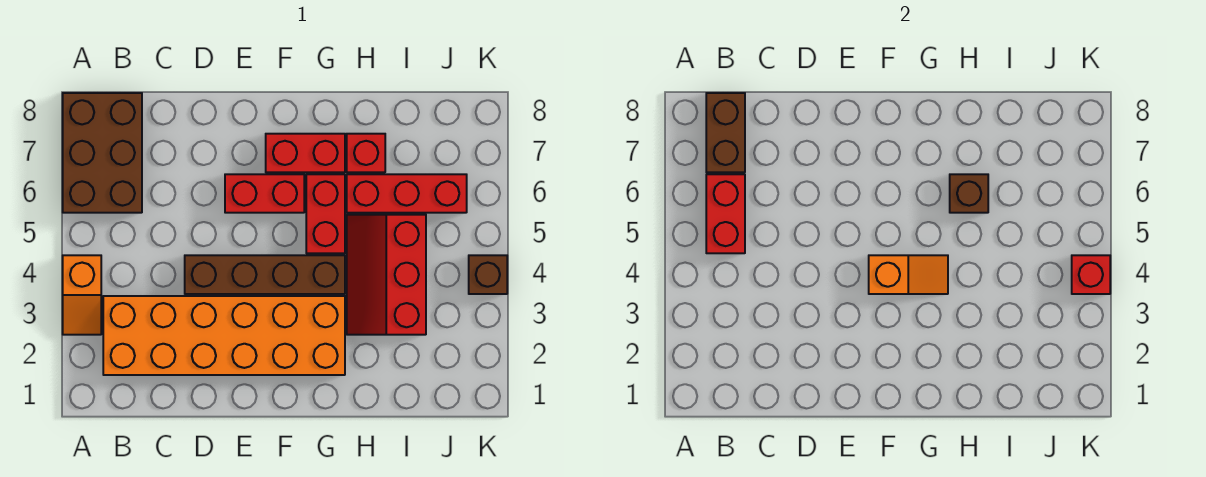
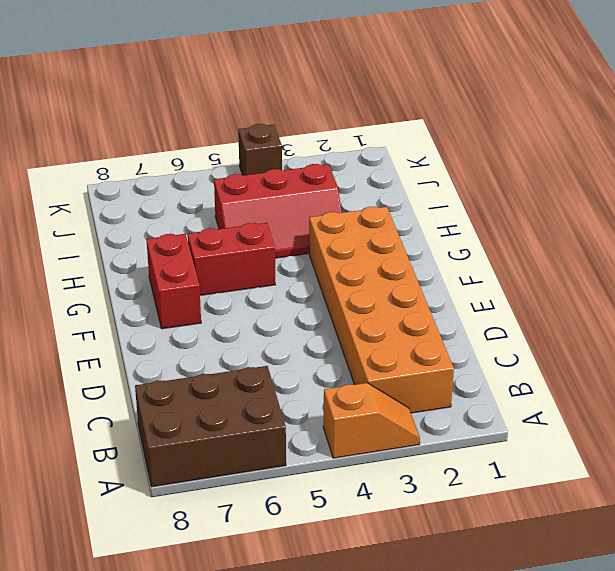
none -> brown brick D4:G4 level 1
none -> red brick E6:F6 level 1
none -> red brick H6:J6 level 1

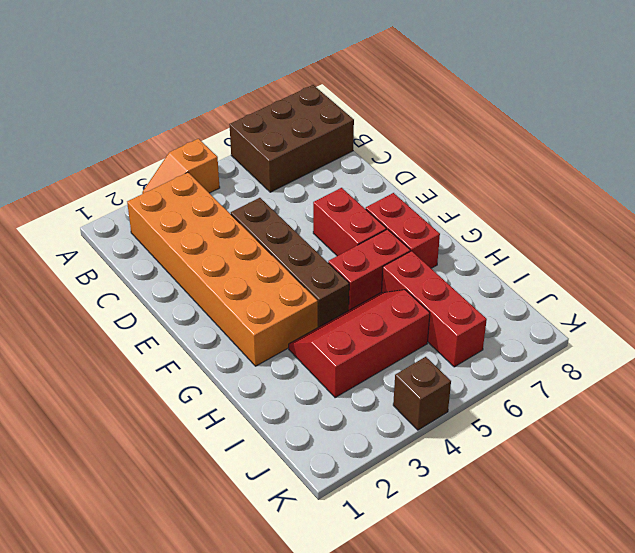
none -> red brick H7 level 1
none -> red brick B5:B6 level 2
none -> brown brick B7:B8 level 2

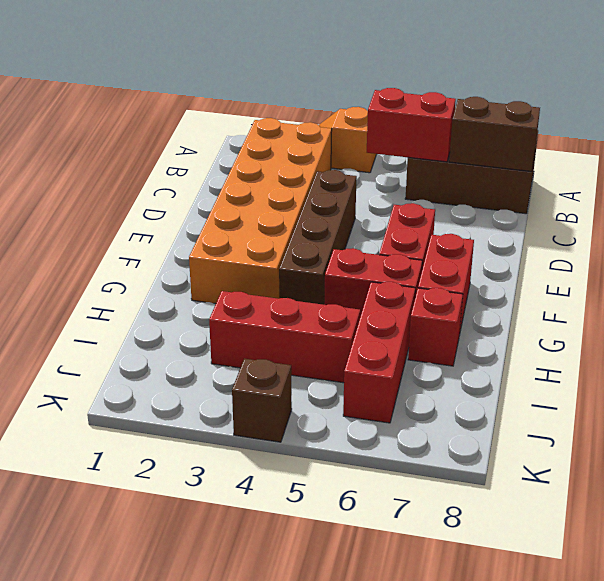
none -> orange slope F4:G4 level 2 top F
none -> brown brick H6 level 2
none -> red brick K4 level 2

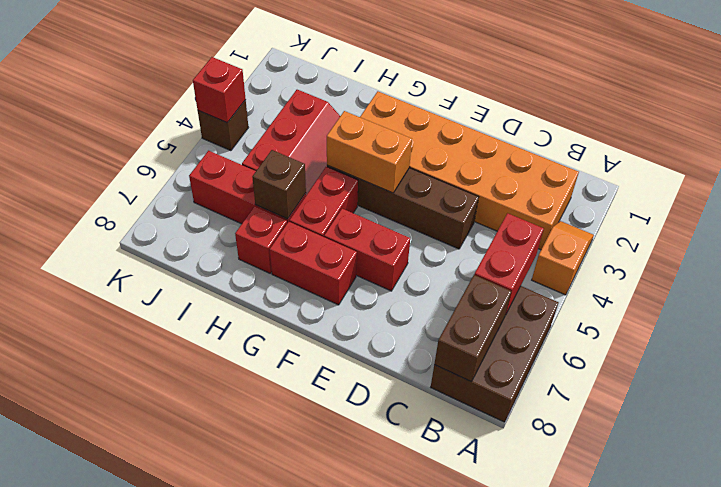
orange brick F4:G4 level 2 -> orange slope F4:G4 level 2 top F

